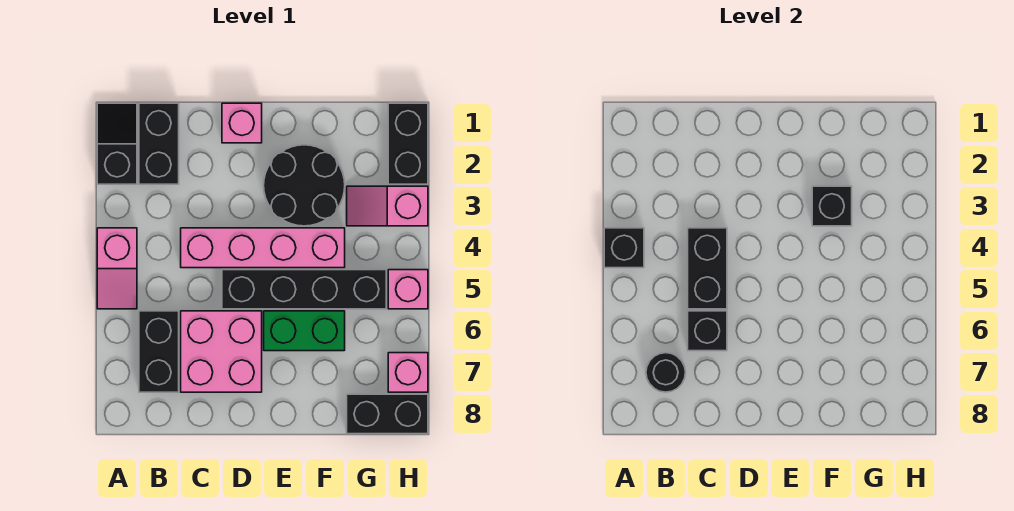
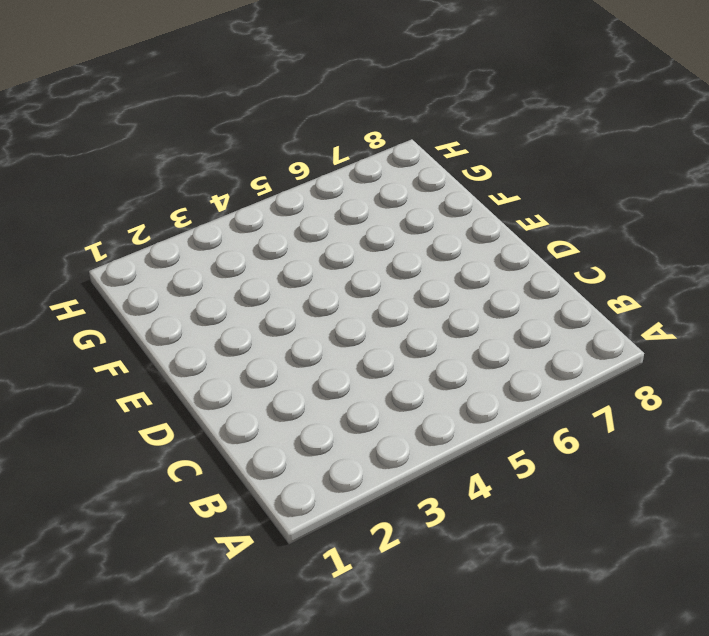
none -> black slope A1:A2 level 1 top 2
none -> pink slope A4:A5 level 1 top 4
none -> black brick B1:B2 level 1

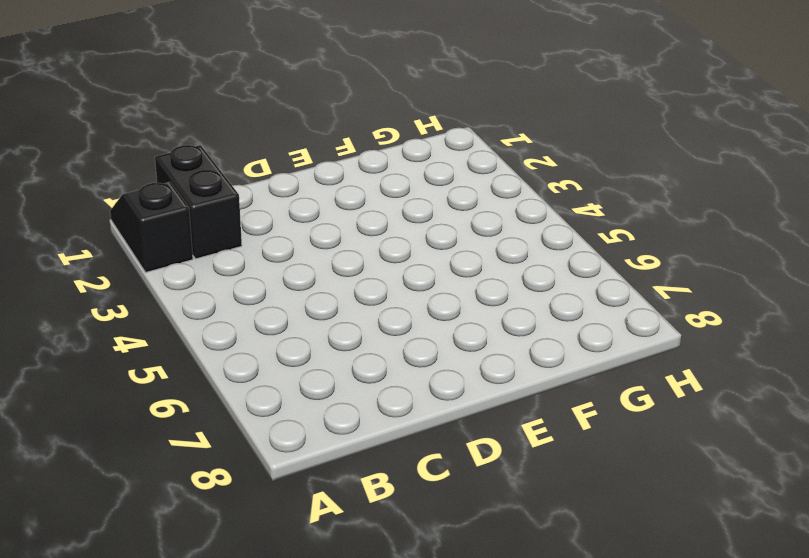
none -> pink slope A4:A5 level 1 top 4
none -> black brick B6:B7 level 1
none -> pink brick C4:F4 level 1

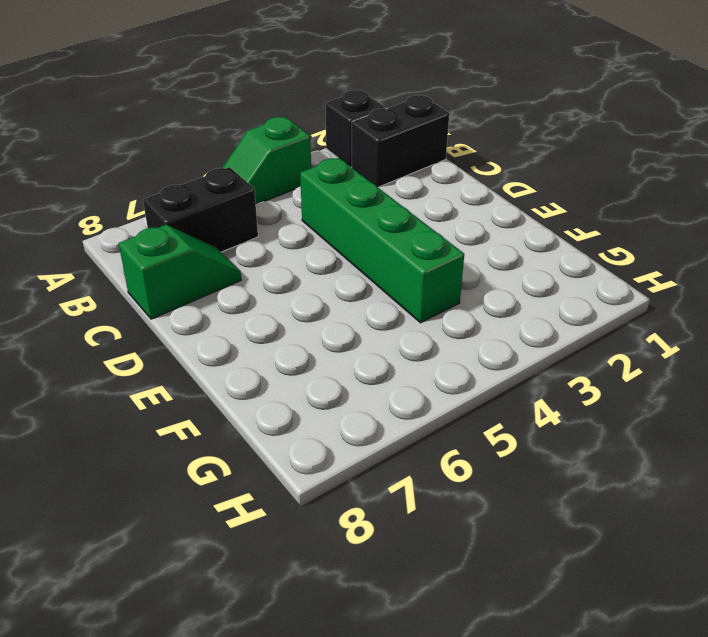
green slope A4:A5 level 1 top 4 -> pink slope A4:A5 level 1 top 4
green brick C4:F4 level 1 -> pink brick C4:F4 level 1
green slope C7:C8 level 1 top 8 -> pink brick C6:D7 level 1
none -> pink brick D1 level 1
none -> black brick D5:G5 level 1
none -> black round brick E2:F3 level 1

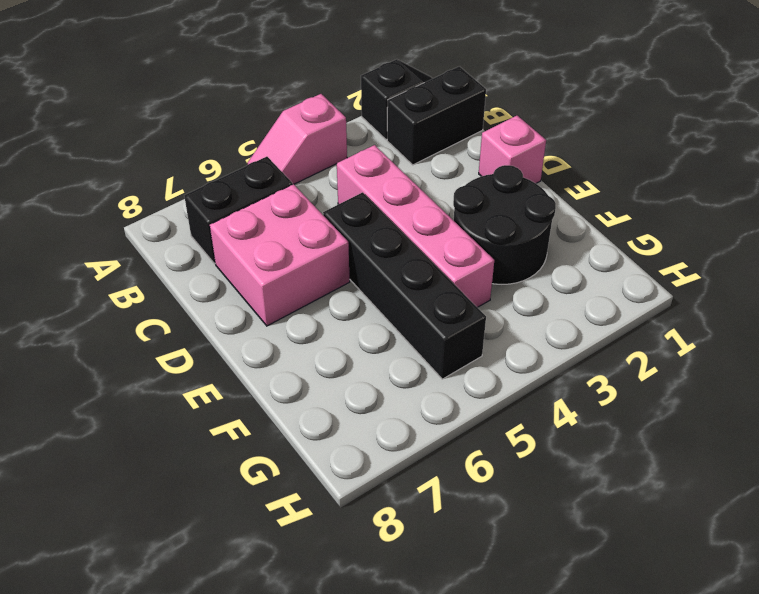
none -> green brick E6:F6 level 1
none -> pink slope G3:H3 level 1 top H
none -> black brick G8:H8 level 1

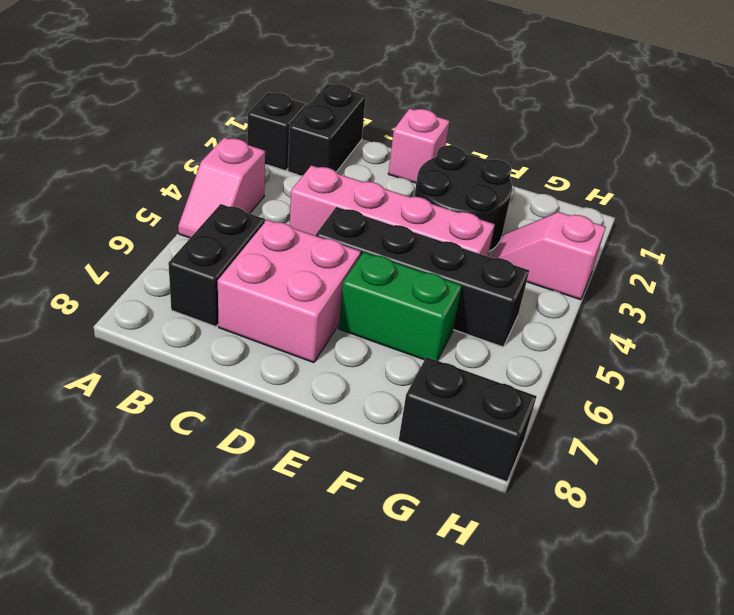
none -> black brick H1:H2 level 1
none -> pink brick H5 level 1
none -> pink brick H7 level 1

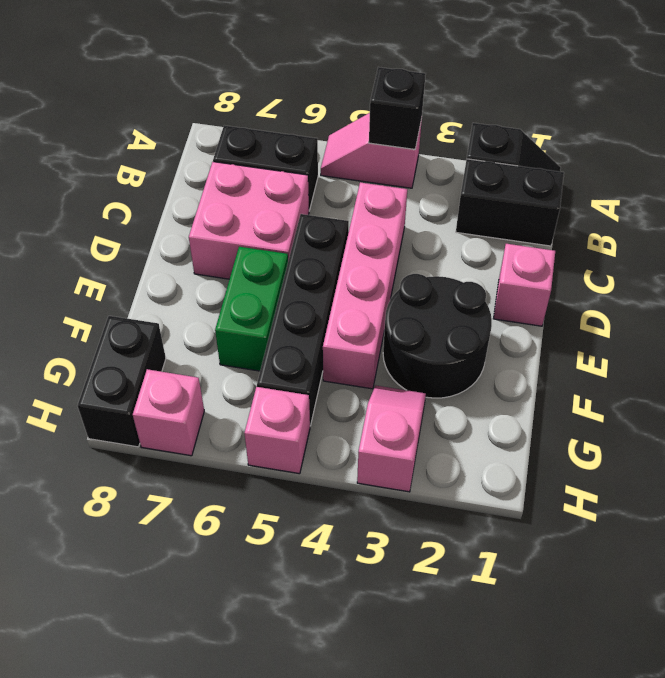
none -> black brick H1:H2 level 1
none -> black round brick B7 level 2
none -> black brick C4:C5 level 2

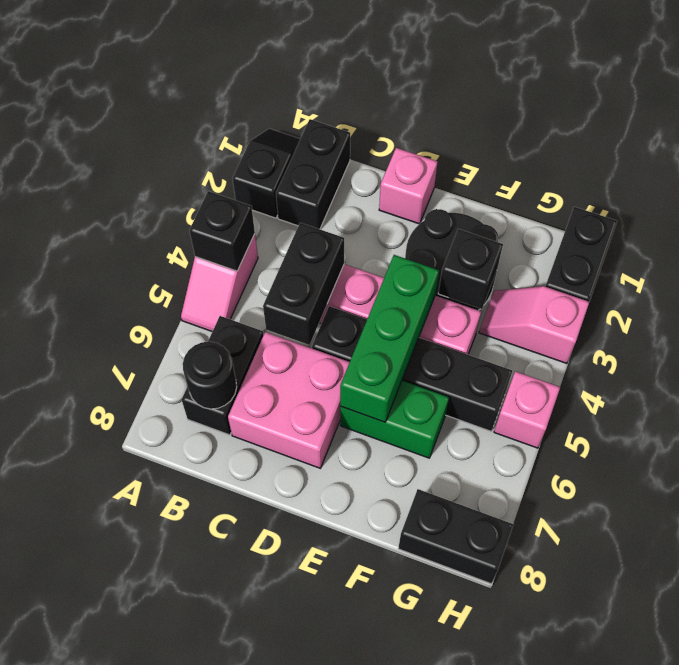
green brick E4:E6 level 2 -> none
none -> pink brick H7 level 1
none -> black brick C6 level 2

